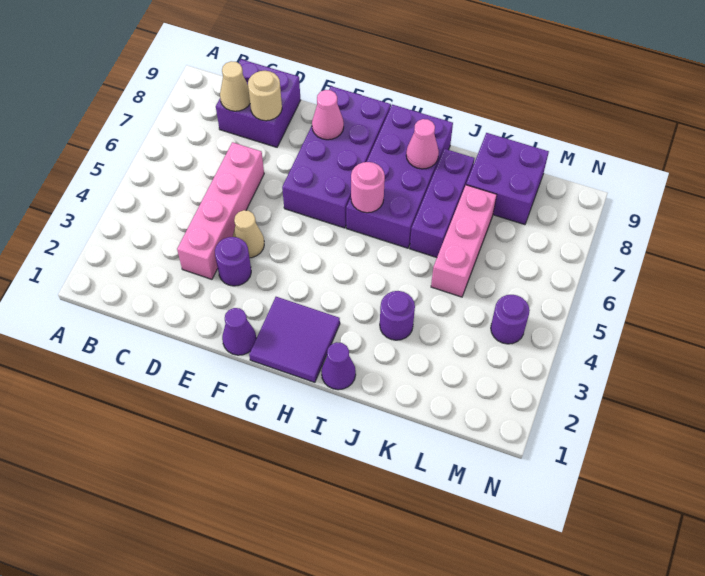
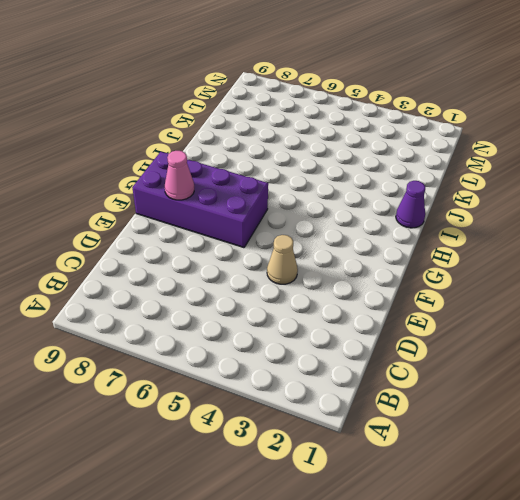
none -> purple brick C8:D9 level 1
none -> pink brick D3:D6 level 1
none -> purple round brick E3 level 1

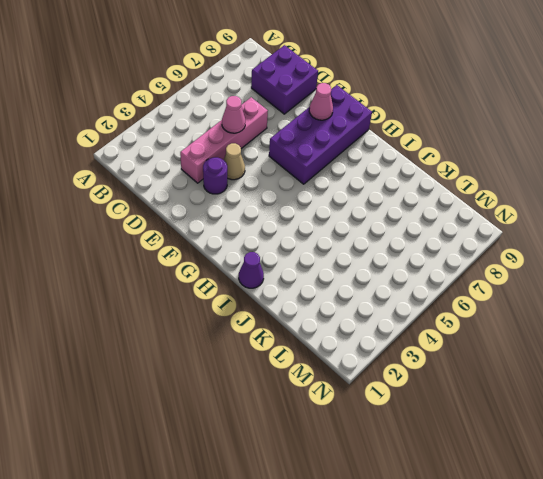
pink cone D5 level 2 -> pink cone I8 level 2
none -> purple cone F1 level 1
none -> purple tile G1:H2 level 1
none -> purple brick H6:I9 level 1

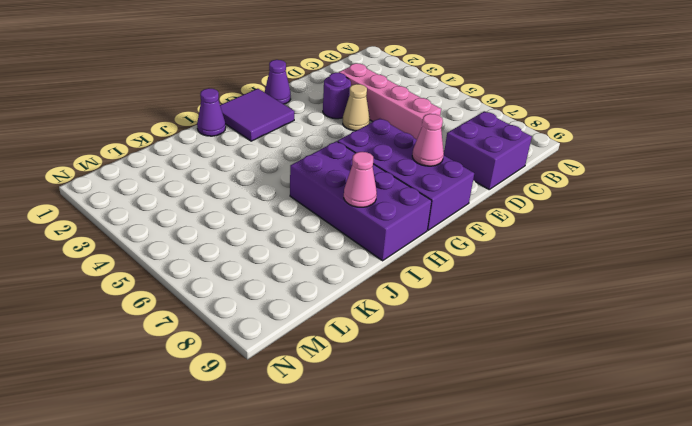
none -> purple round brick J3 level 1
none -> purple brick J6:J8 level 1
none -> pink brick K5:K7 level 1

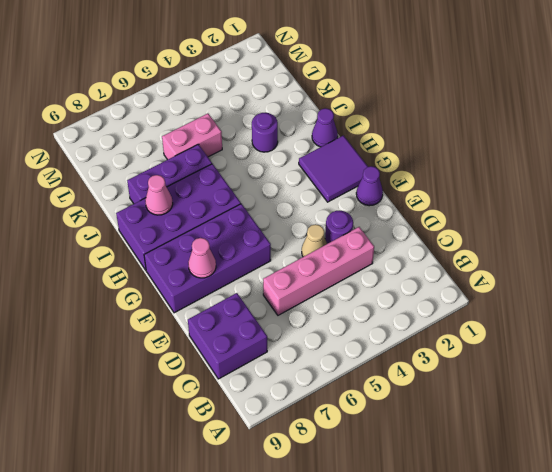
pink brick K5:K6 level 1 -> pink brick K5:K7 level 1
none -> purple brick K8:L9 level 1
none -> purple round brick M4 level 1
none -> tan cone C8 level 2

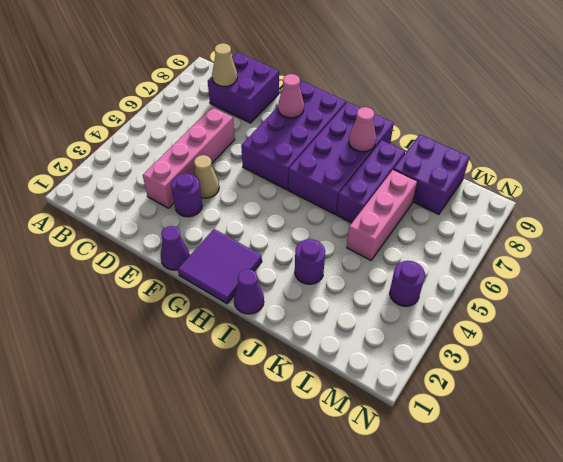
none -> tan round brick D8 level 2
none -> pink round brick H6 level 2

